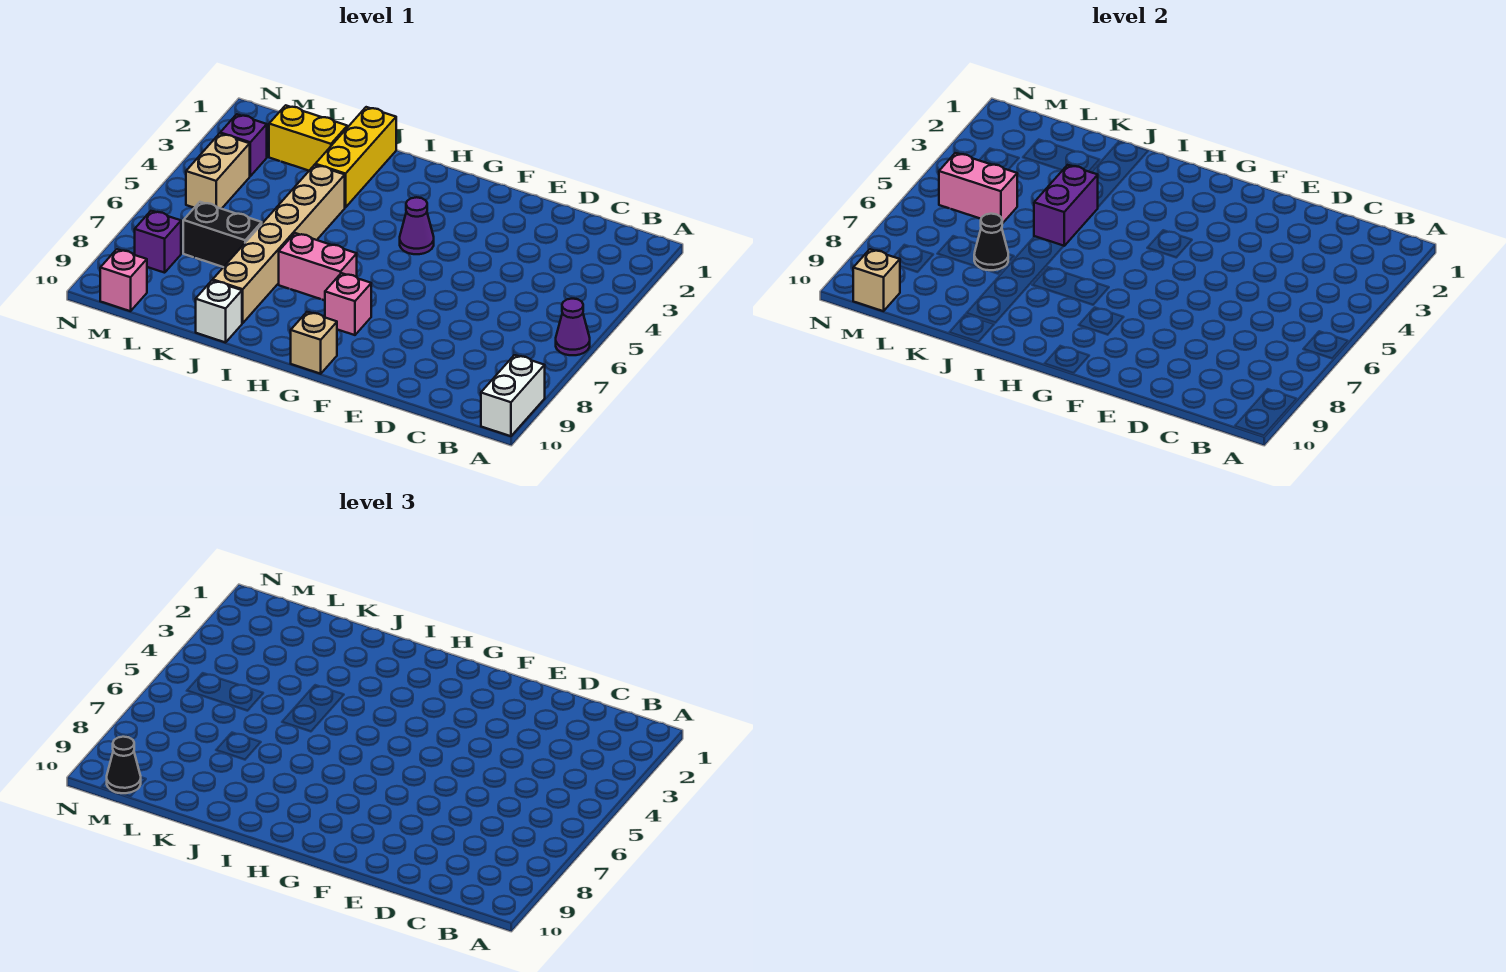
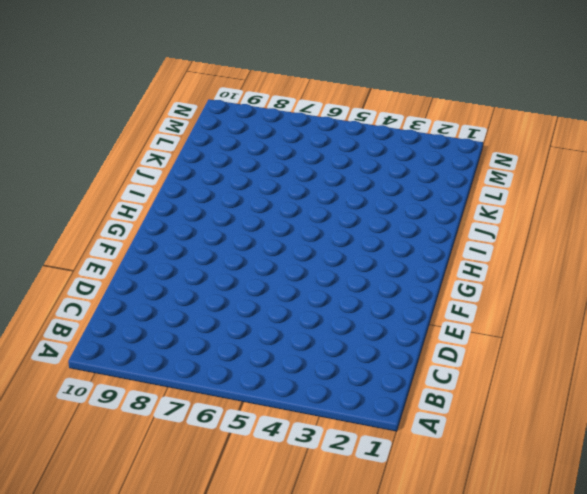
none -> purple cone A6 level 1
none -> white brick A9:A10 level 1
none -> purple cone G4 level 1

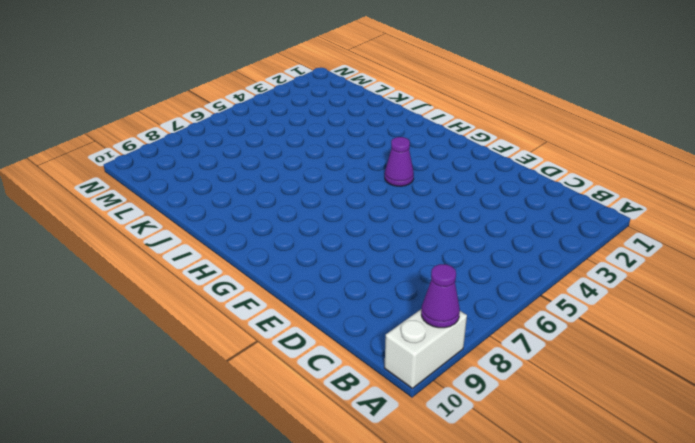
purple cone A9 level 2 -> purple cone A6 level 1
none -> pink brick G8 level 1
none -> tan brick G10 level 1
none -> pink brick H7:I7 level 1

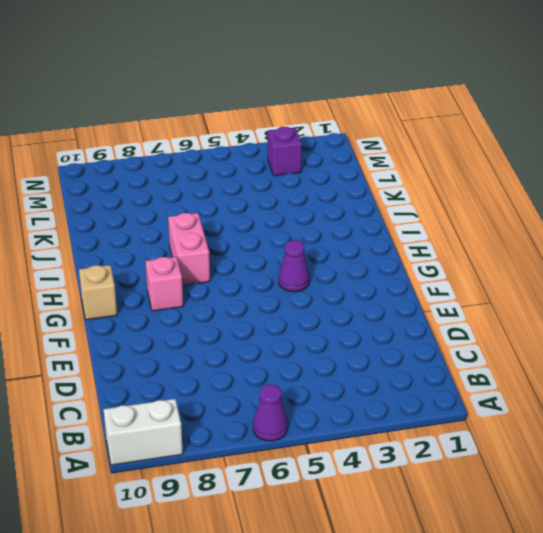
none -> yellow brick J1:J3 level 1
none -> tan brick J4:J9 level 1
none -> white brick J10 level 1

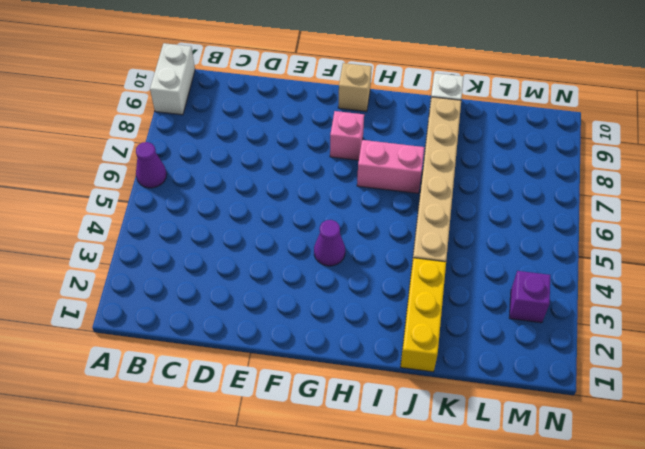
none -> yellow brick K2:L2 level 1
none -> black brick K7:L7 level 1
none -> tan brick M4:M5 level 1

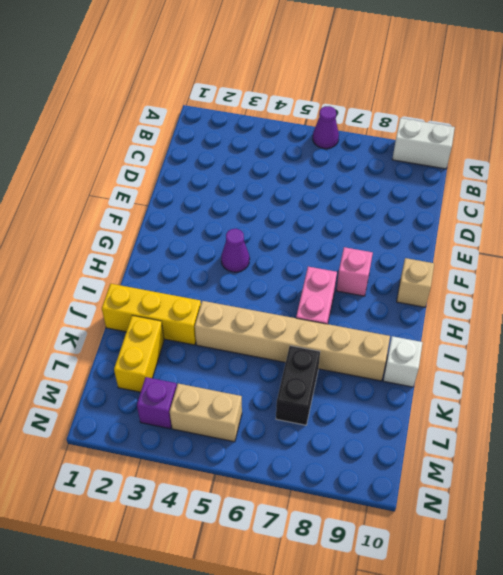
none -> purple brick M8 level 1
none -> pink brick M10 level 1
none -> purple brick J4:J5 level 2

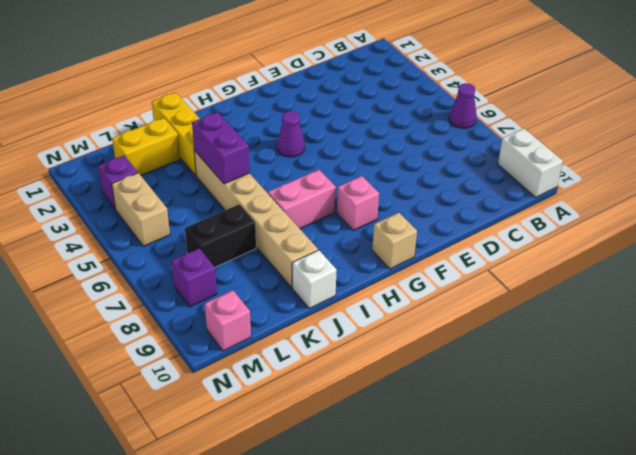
none -> black cone K7 level 2
none -> pink brick L5:M5 level 2
none -> tan brick M10 level 2

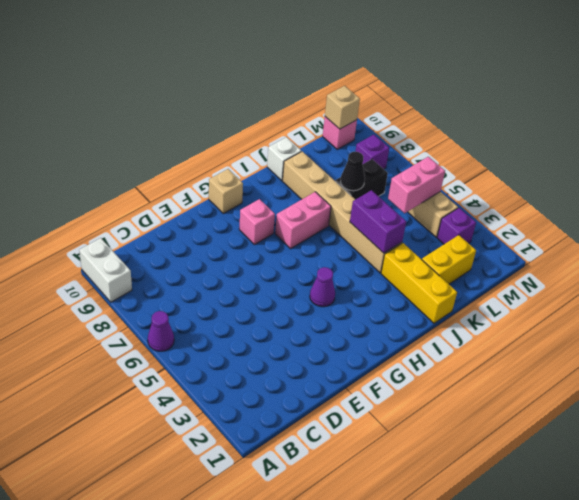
none -> black cone M10 level 3

